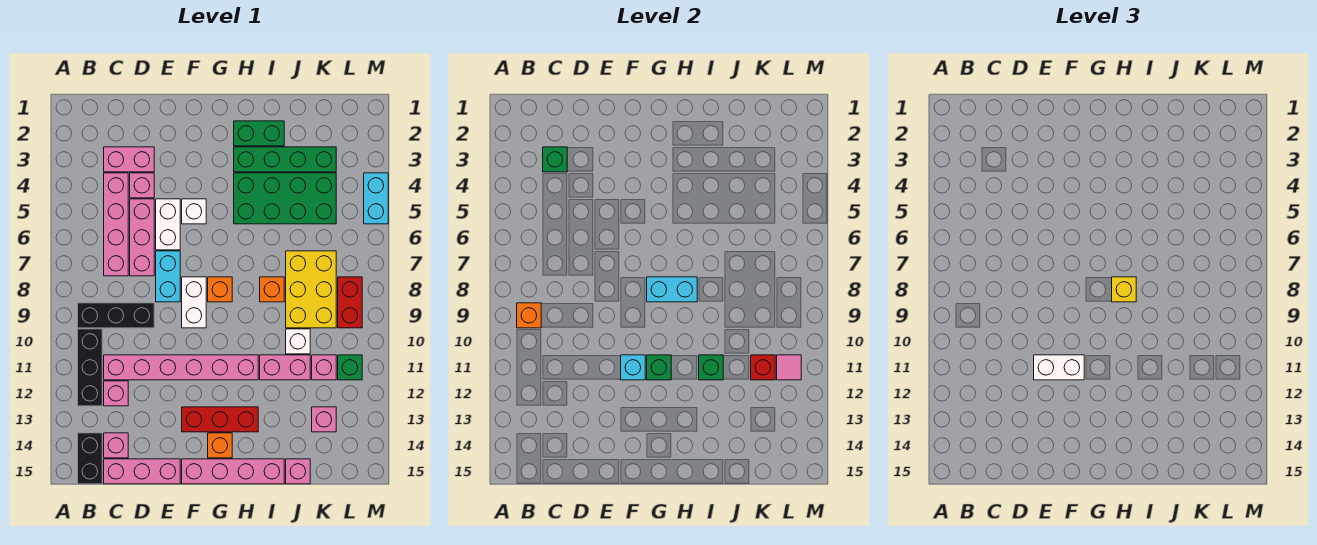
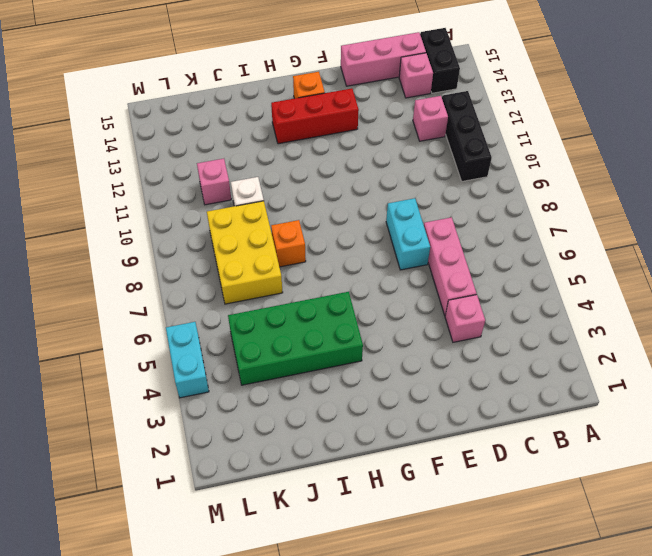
none -> black brick B9:D9 level 1
none -> pink brick C3:D3 level 1
none -> pink brick C4:C7 level 1
none -> pink brick C11:H11 level 1

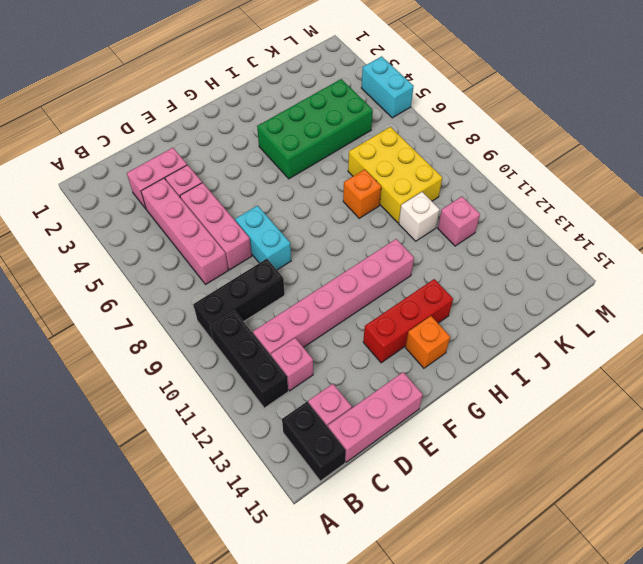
none -> white brick E5:E6 level 1
none -> white brick F5 level 1
none -> white brick F8:F9 level 1
none -> pink brick F15:I15 level 1

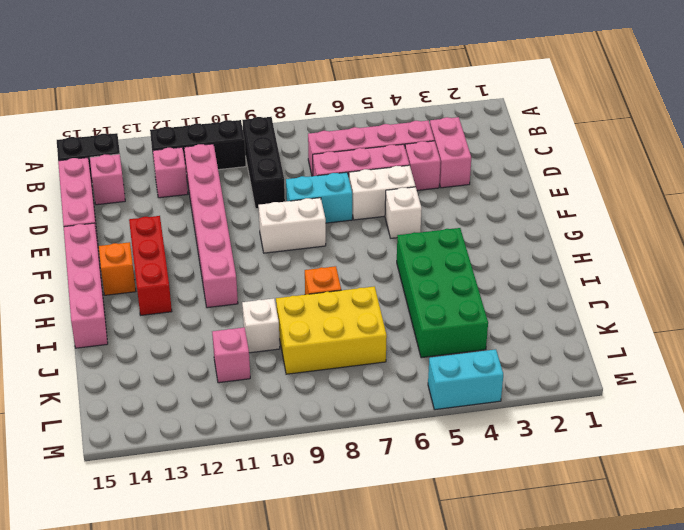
none -> orange brick G8 level 1
none -> green brick H2:I2 level 1
none -> green brick H3:K3 level 1
none -> pink brick I11:J11 level 1

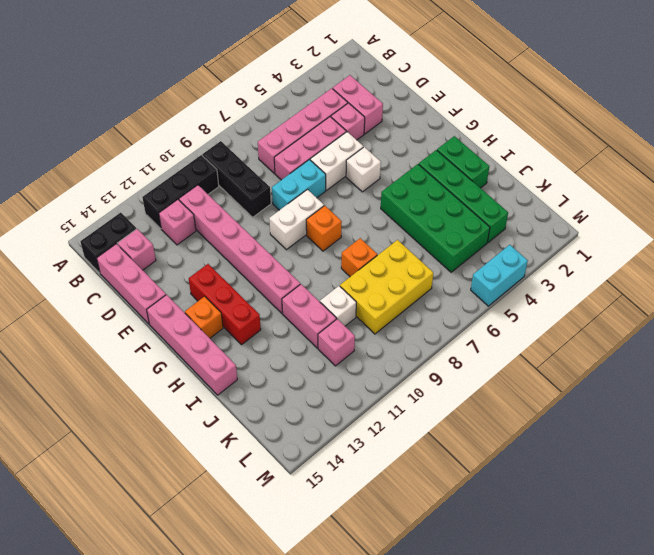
none -> pink brick J15 level 1
none -> pink brick K13 level 1
none -> red brick L8:L9 level 1
none -> green brick L11 level 1

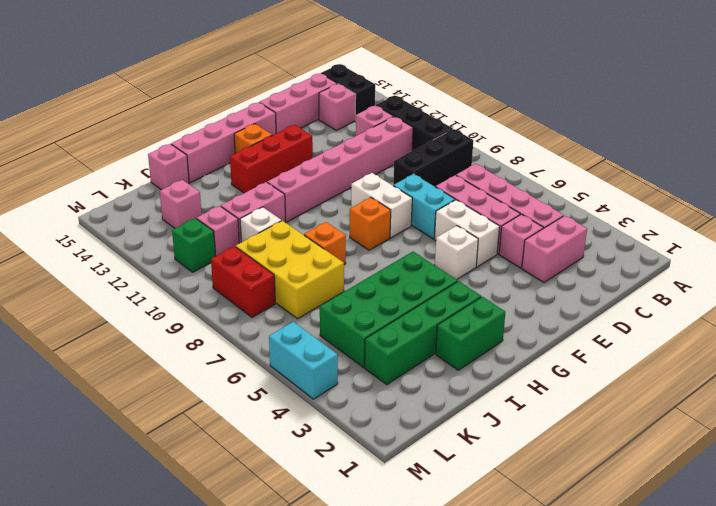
none -> orange brick B9 level 2
none -> green brick C3 level 2
none -> cyan brick F11 level 2
none -> cyan brick G8:H8 level 2

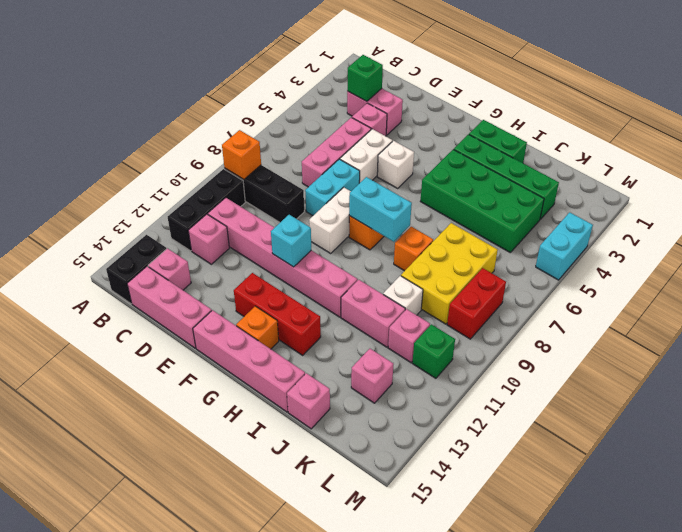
none -> pink brick C4:C7 level 1
none -> green brick G11 level 2
none -> green brick I11 level 2
none -> red brick K11 level 2

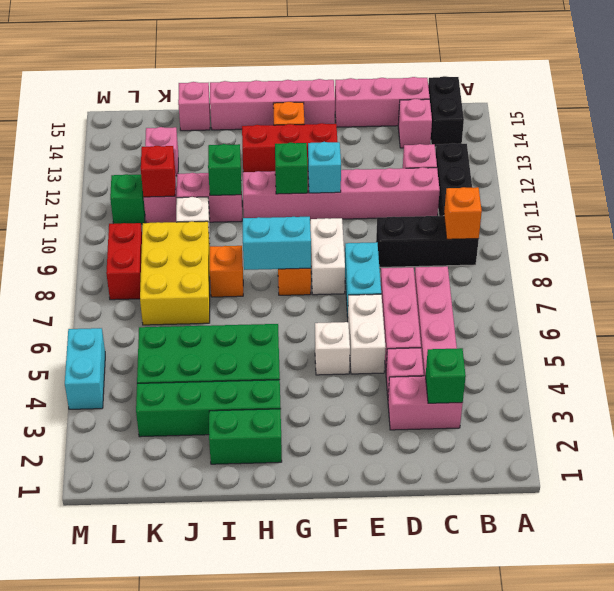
none -> pink tile L11 level 2
none -> white brick E11:F11 level 3
none -> yellow brick H8 level 3

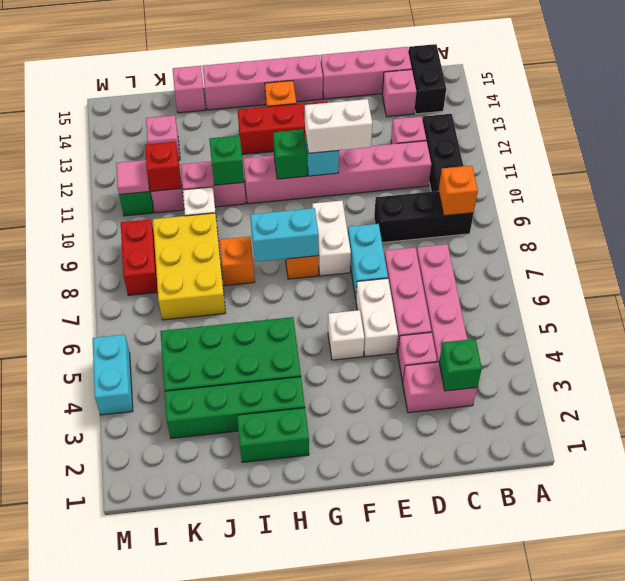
none -> yellow brick H8 level 3

